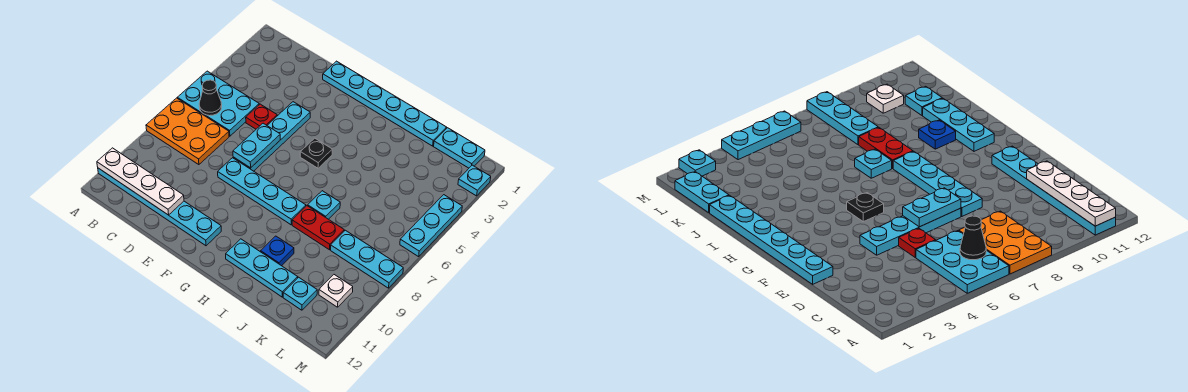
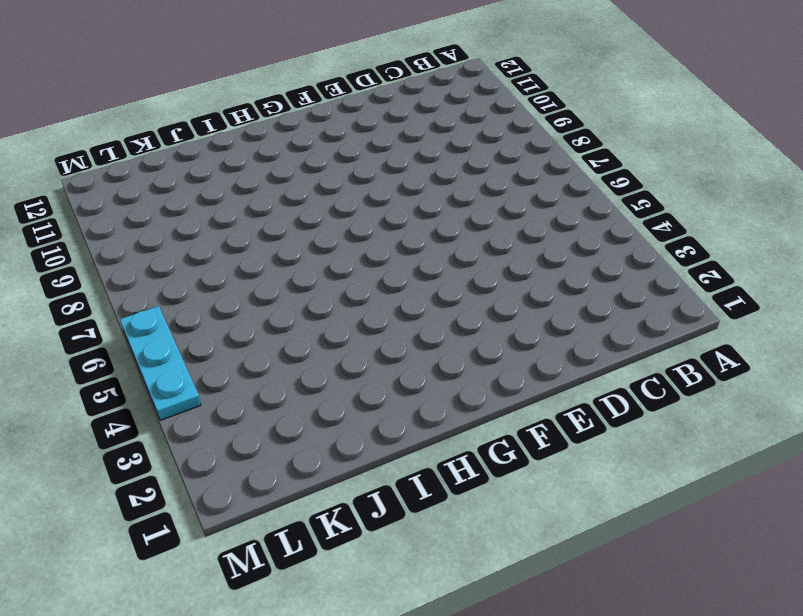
none -> cyan plate A5:C6 level 1
none -> orange plate A7:C8 level 1
none -> cyan plate A11:F11 level 1

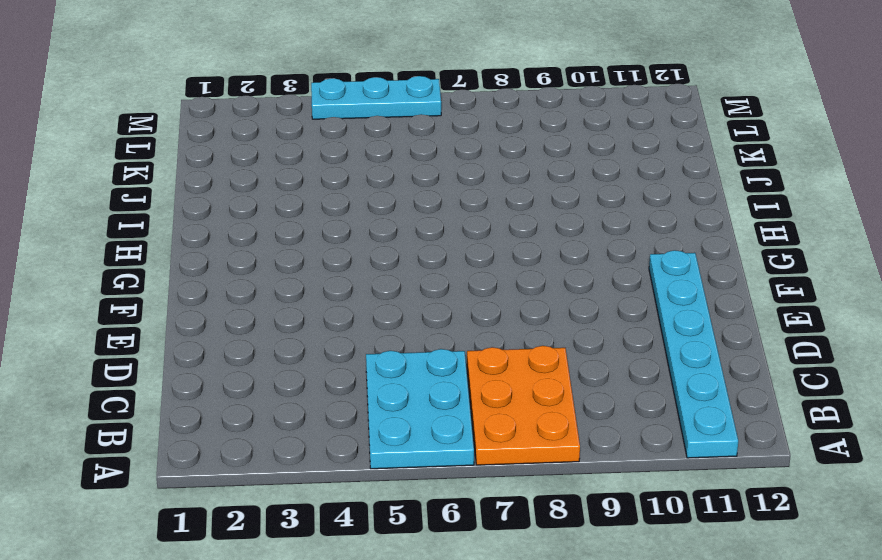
none -> red plate D5 level 1
none -> cyan plate E1:J1 level 1
none -> cyan plate E4:E7 level 1

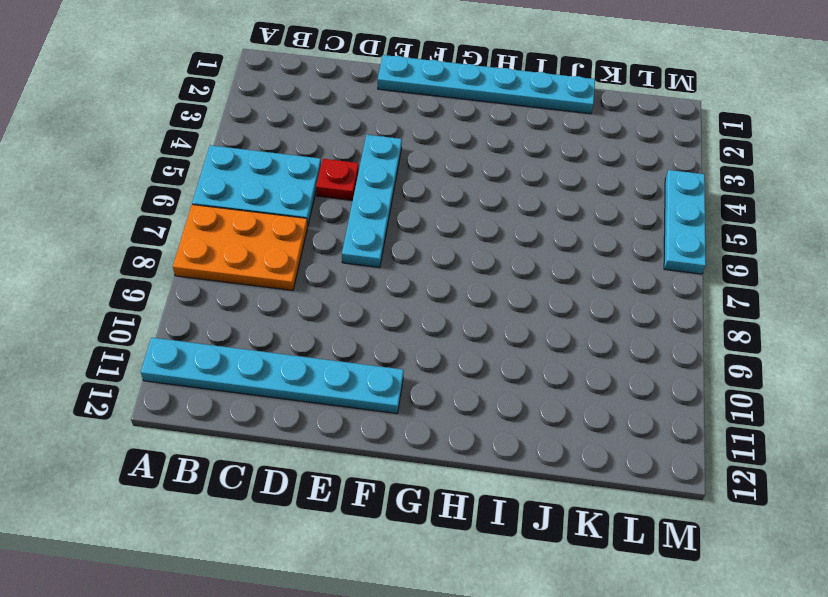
none -> cyan plate E8:H8 level 1
none -> black plate G5 level 1
none -> cyan plate H11:J11 level 1

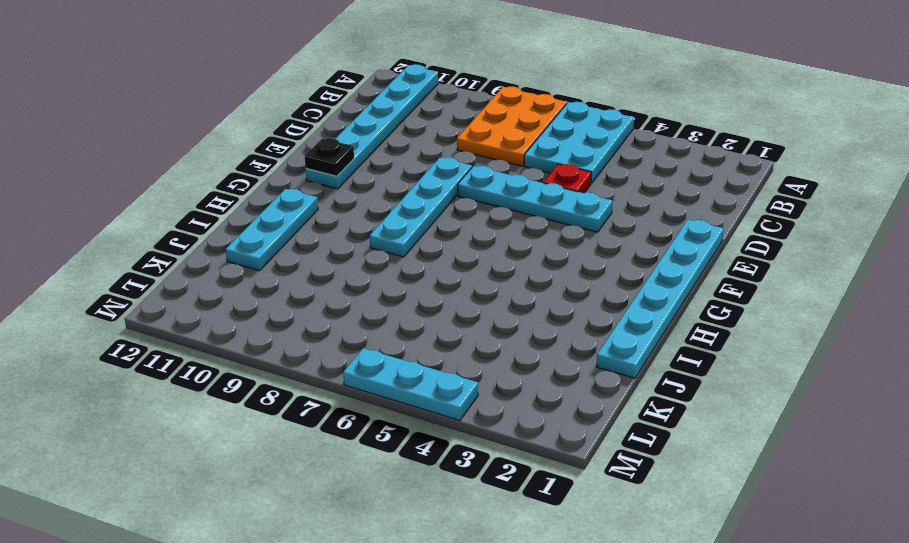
black plate F11 level 2 -> black plate G5 level 1
none -> cyan plate I7 level 1
none -> red plate I8:J8 level 1
none -> blue plate I10 level 1

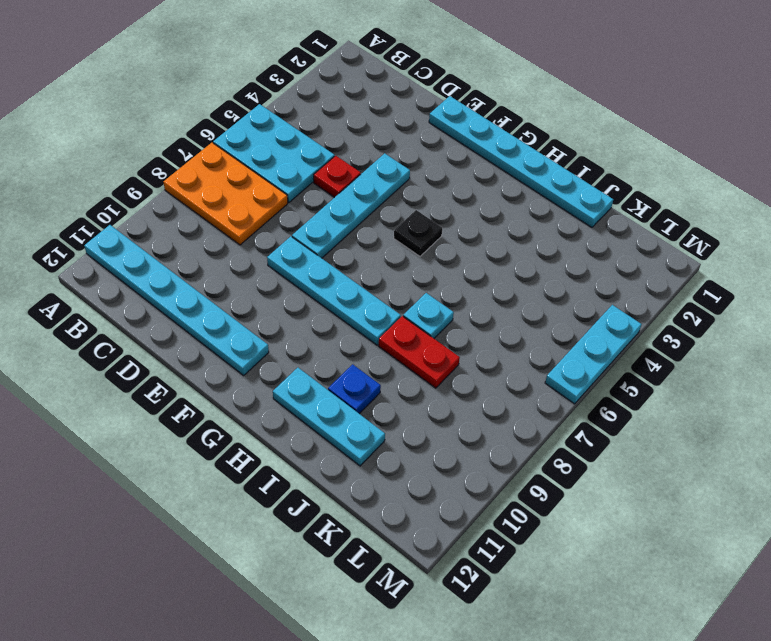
none -> cyan plate K1:L1 level 1
none -> cyan plate K8:M8 level 1
none -> cyan plate K11 level 1

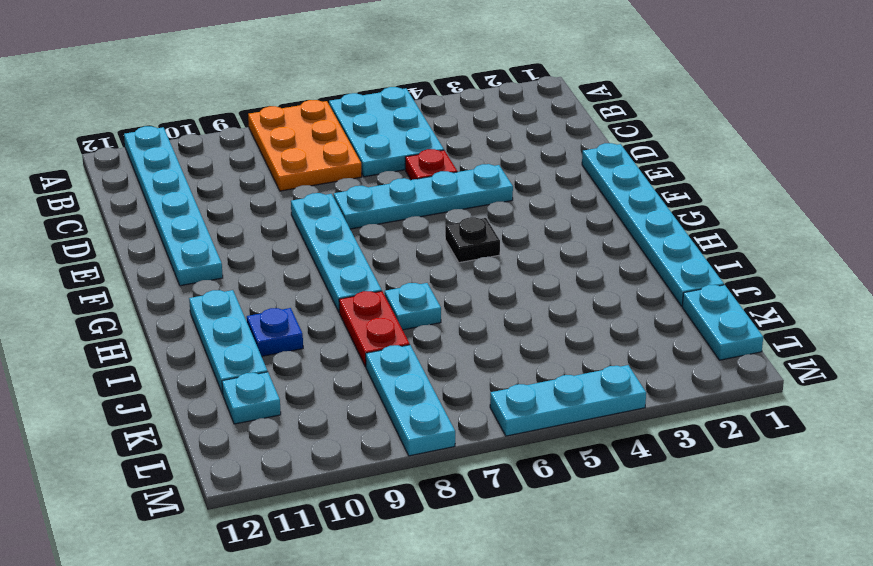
none -> white plate L10 level 1
none -> cyan plate M2 level 1
none -> white plate A11:D11 level 2

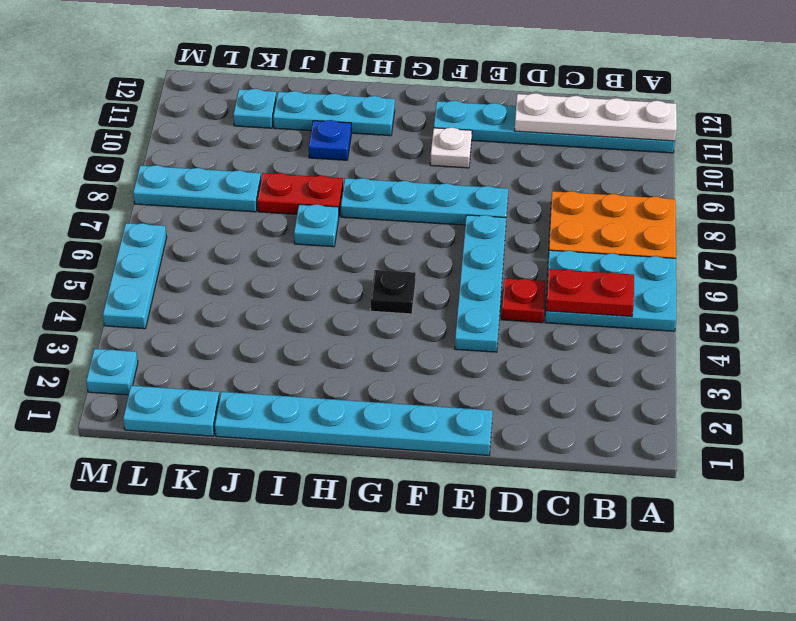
red plate B5:C5 level 2 -> none
white plate F10 level 1 -> white plate L10 level 1
none -> black cone B6 level 2
none -> cyan plate E6:E7 level 2

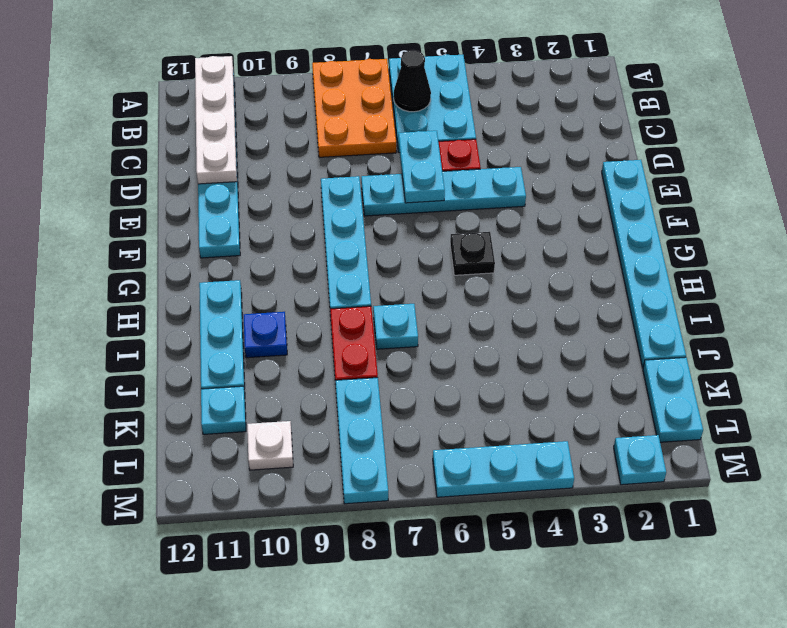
cyan plate D6:E6 level 2 -> cyan plate E6:E7 level 2

